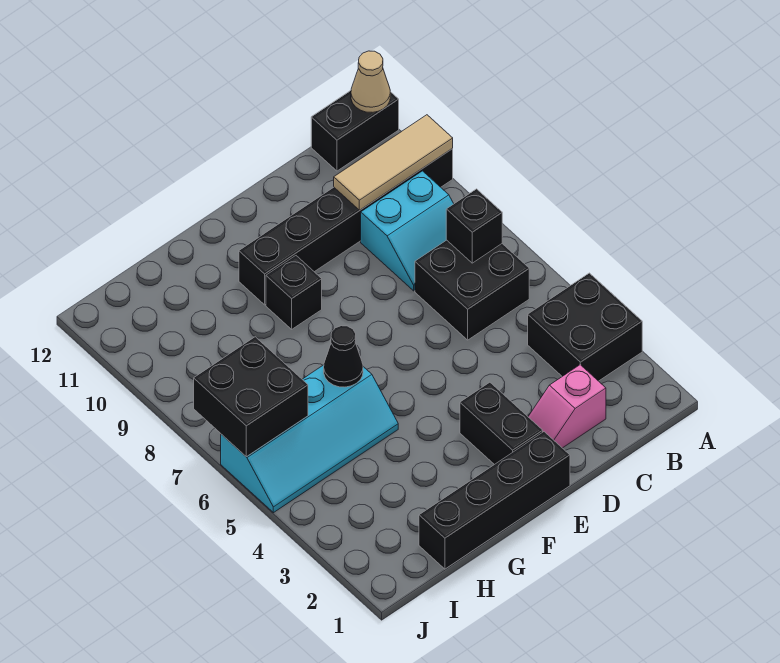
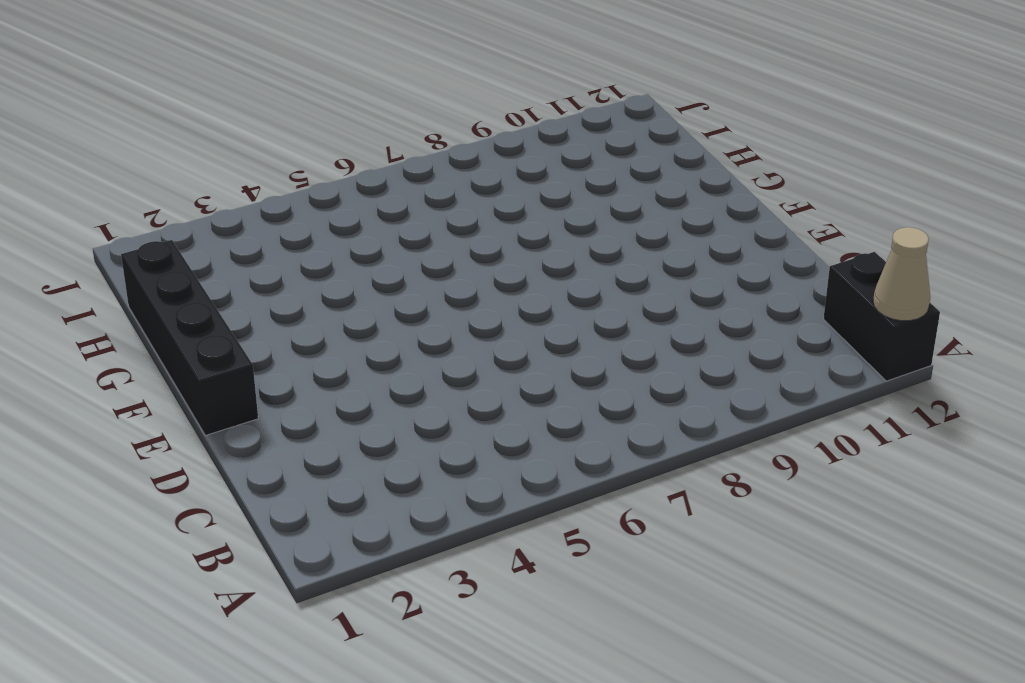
none -> black brick A3:B4 level 1
none -> black brick A10:F10 level 1
none -> black brick B6:C7 level 1

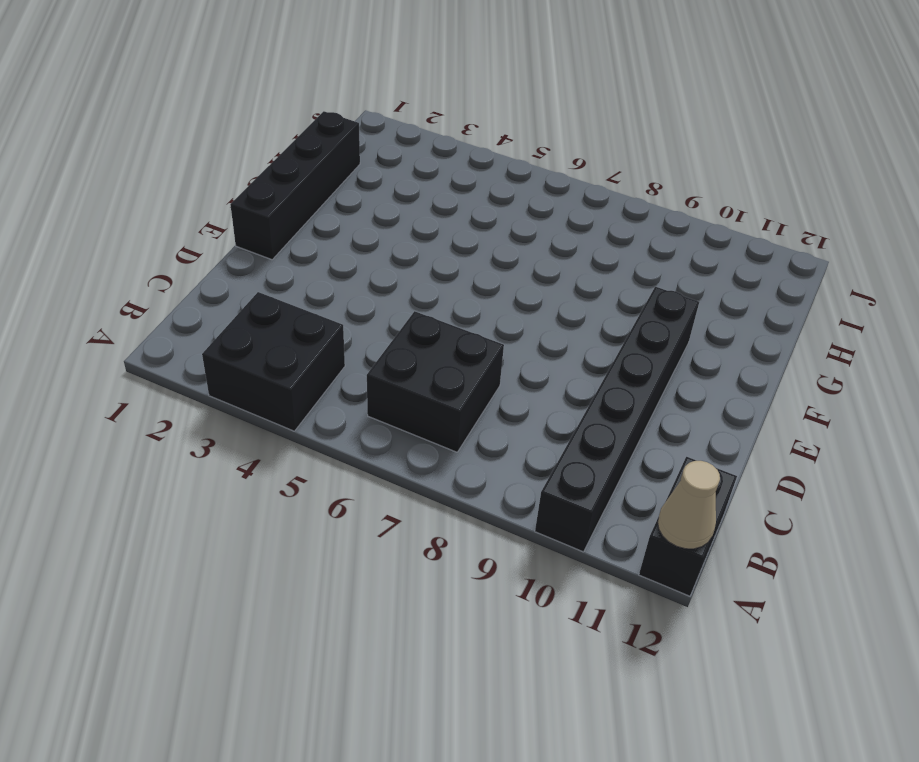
none -> cyan slope B8:C9 level 1 top 9
none -> pink slope C2:D2 level 1 top C
none -> black brick E2:E3 level 1

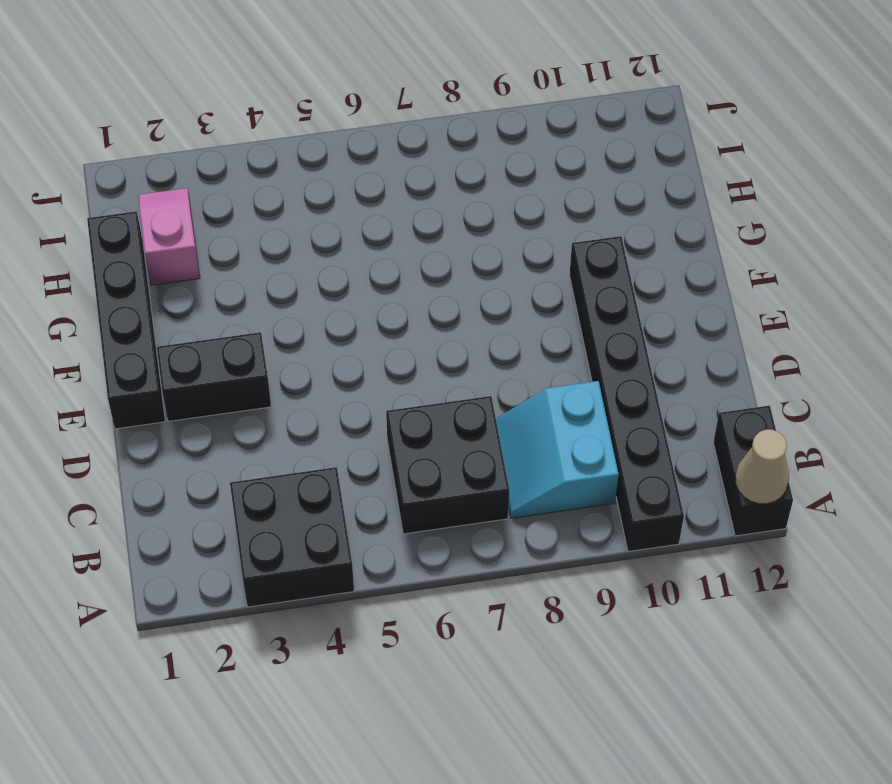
pink slope H2:I2 level 1 top H -> pink slope C2:D2 level 1 top C
none -> black brick F9 level 1
none -> cyan slope G5:J6 level 1 top 6
none -> tan tile A10:C10 level 2

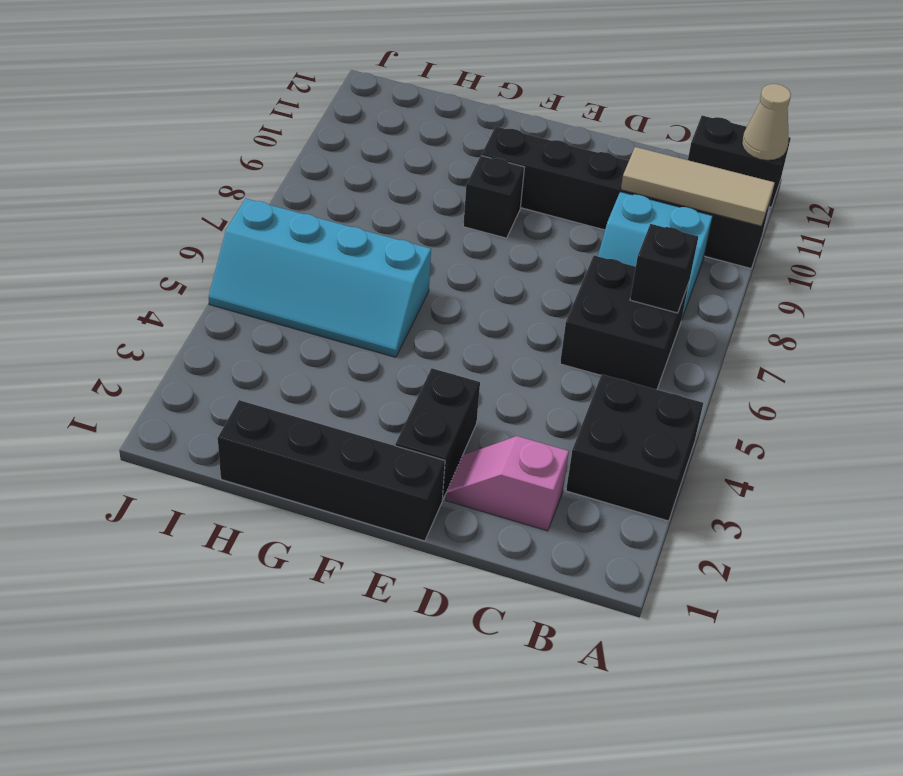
none -> black cone G6 level 2
none -> black brick I6:J7 level 2

